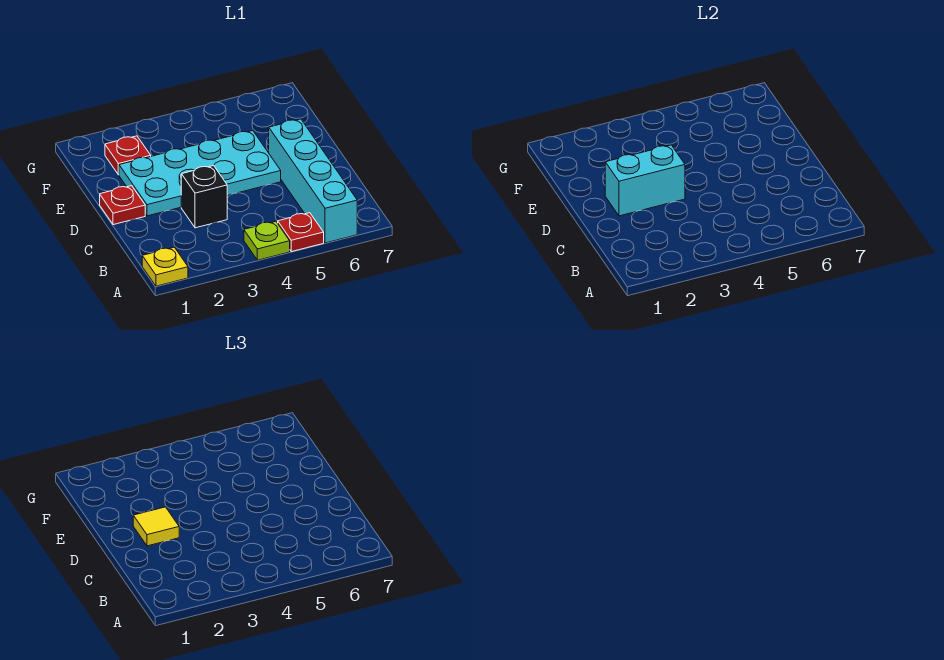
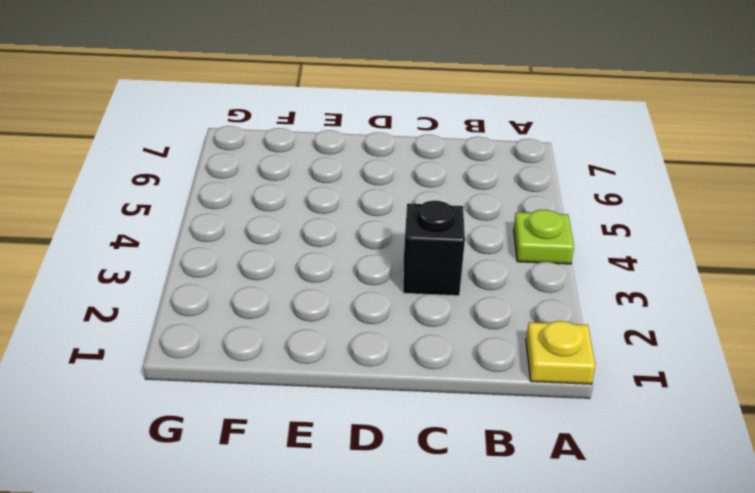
none -> red plate A5 level 1
none -> cyan brick A6:D6 level 1

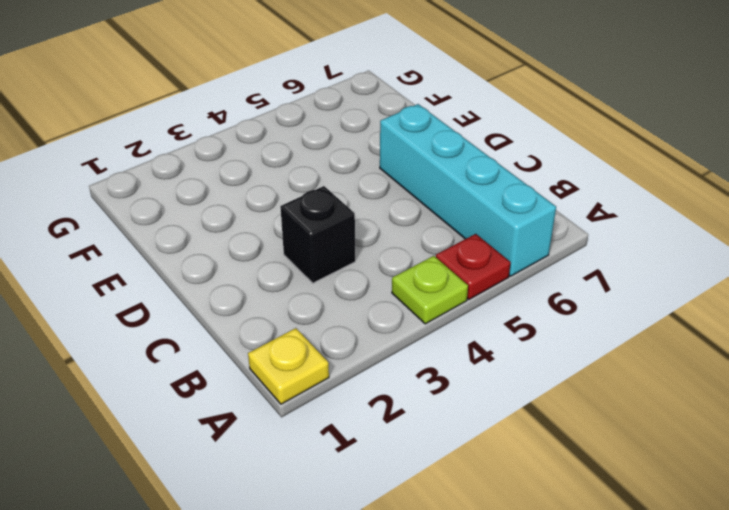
none -> red plate D1 level 1
none -> cyan plate D2:E5 level 1

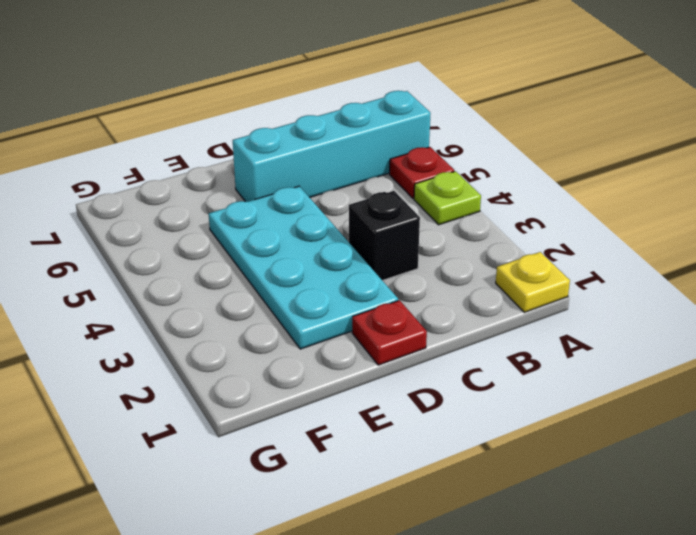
none -> red plate F2 level 1
none -> cyan brick D2:D3 level 2

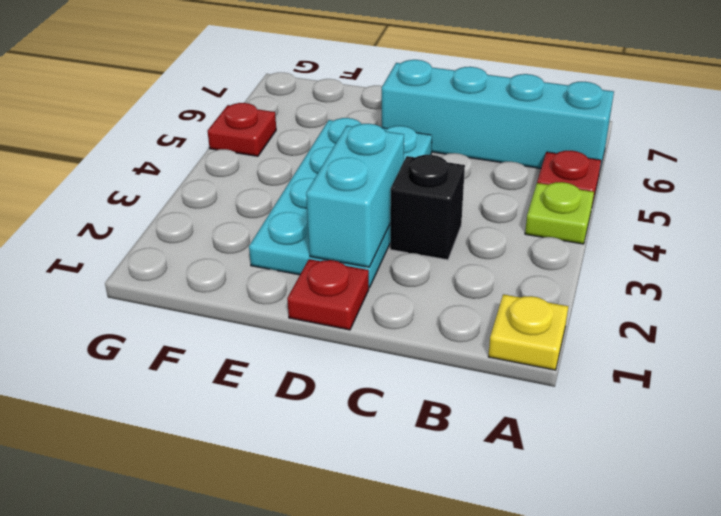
red plate G5 level 1 -> red plate F2 level 1
none -> yellow tile D2 level 3

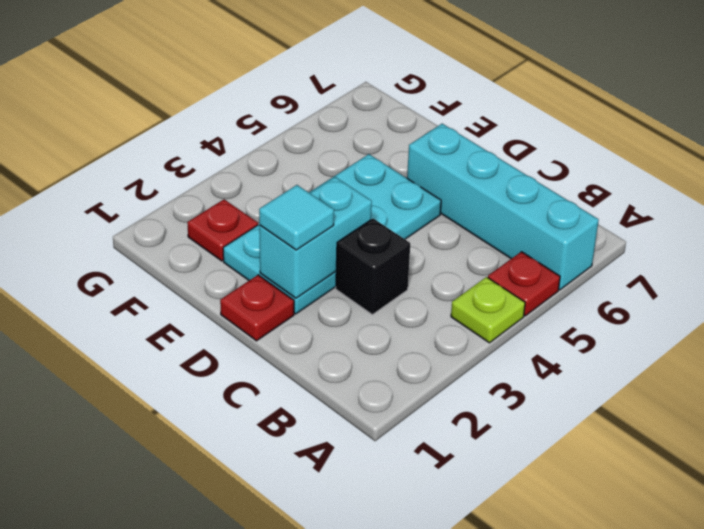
cyan tile D2 level 3 -> yellow tile D2 level 3
none -> yellow plate A1 level 1

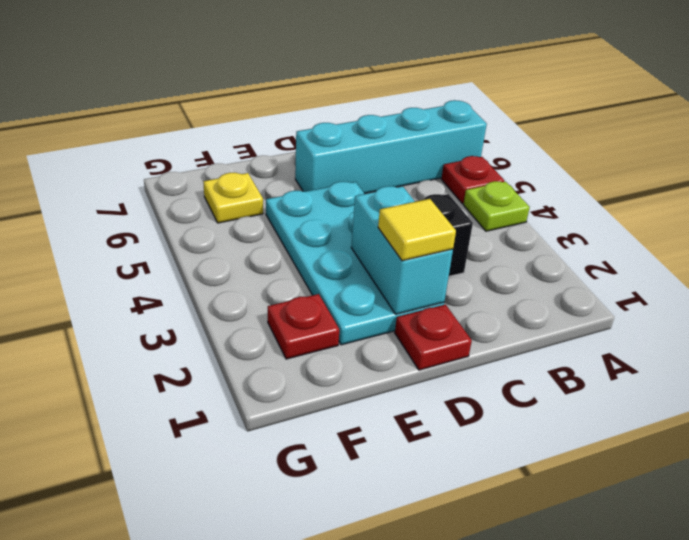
yellow plate F6 level 1 -> yellow plate A1 level 1

